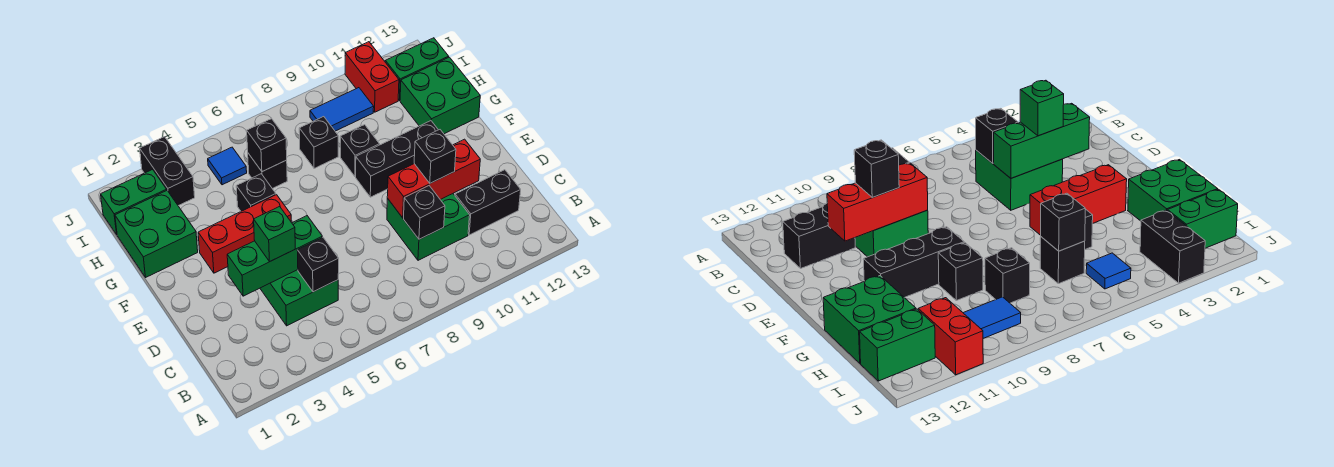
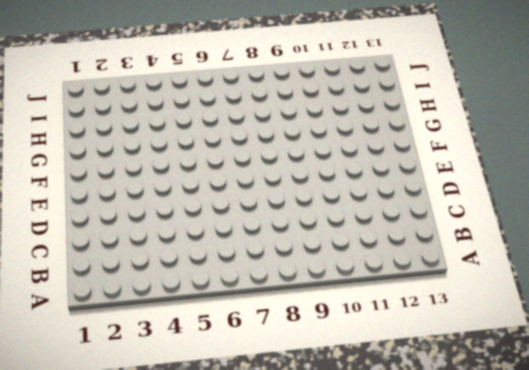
none -> green brick C4:D5 level 1
none -> green brick C9:D10 level 1
none -> black brick C11:C12 level 1

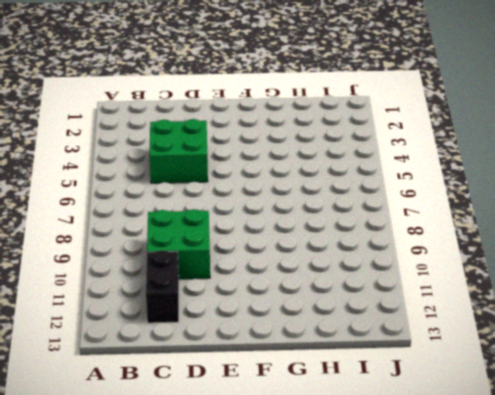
none -> red brick F3:F5 level 1
none -> black brick F9:F11 level 1
none -> green brick G1:H2 level 1

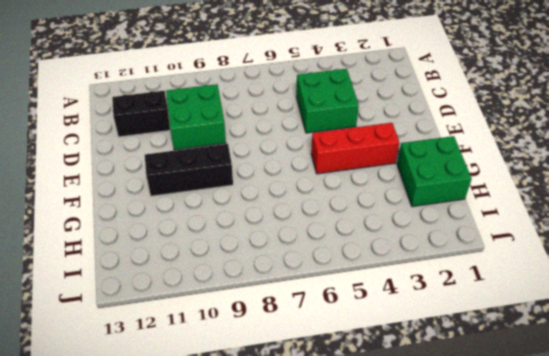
none -> black brick G5 level 1
none -> black brick G9 level 1
none -> green brick G12:H13 level 1

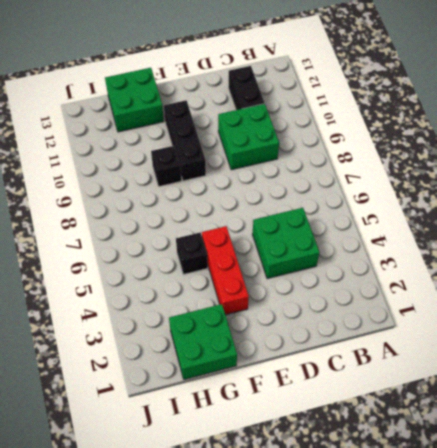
none -> black brick H6 level 1
none -> black brick H8 level 1
none -> green brick I1:I2 level 1

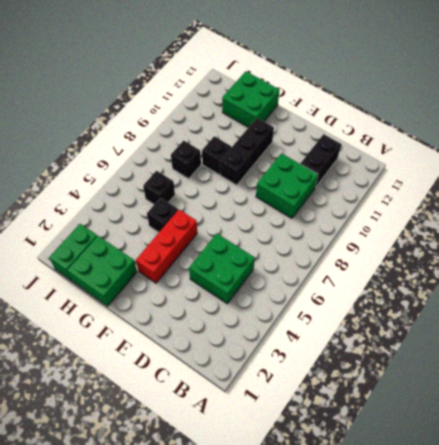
none -> black brick I3:J3 level 1
none -> blue tile I5 level 1
none -> blue tile I9:I10 level 1

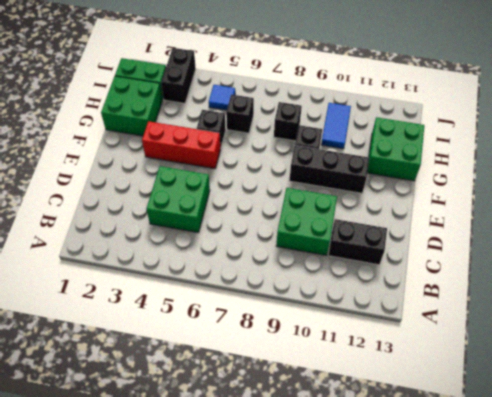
blue tile H10:I10 level 1 -> blue tile I9:I10 level 1
none -> red brick I11:J11 level 1
none -> green brick I12:I13 level 1
none -> black brick C5 level 2

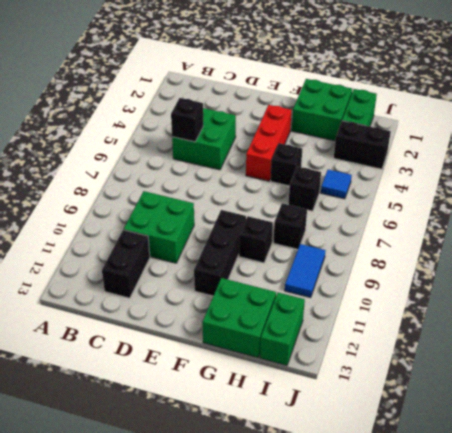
none -> red brick I11:J11 level 1
none -> black brick C9 level 2
none -> green brick D3:D5 level 2

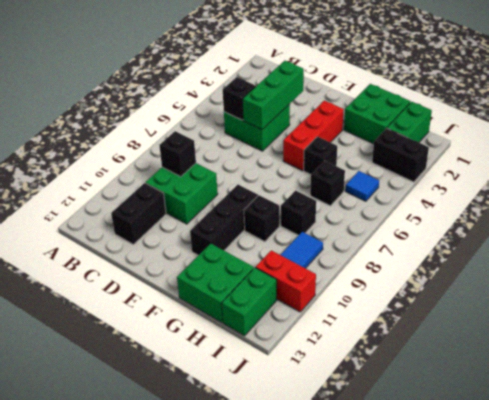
none -> red brick D9:D11 level 2
none -> black brick H6 level 2
none -> green brick D4 level 3

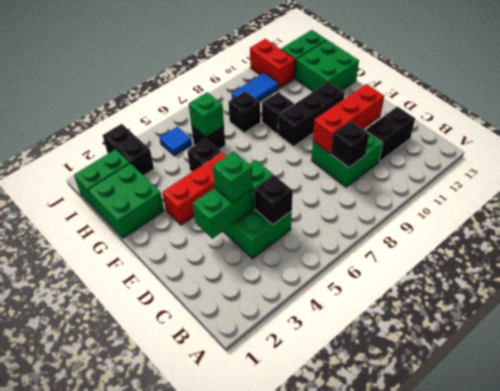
green brick H6 level 2 -> black brick H6 level 2
none -> black brick D10 level 3

